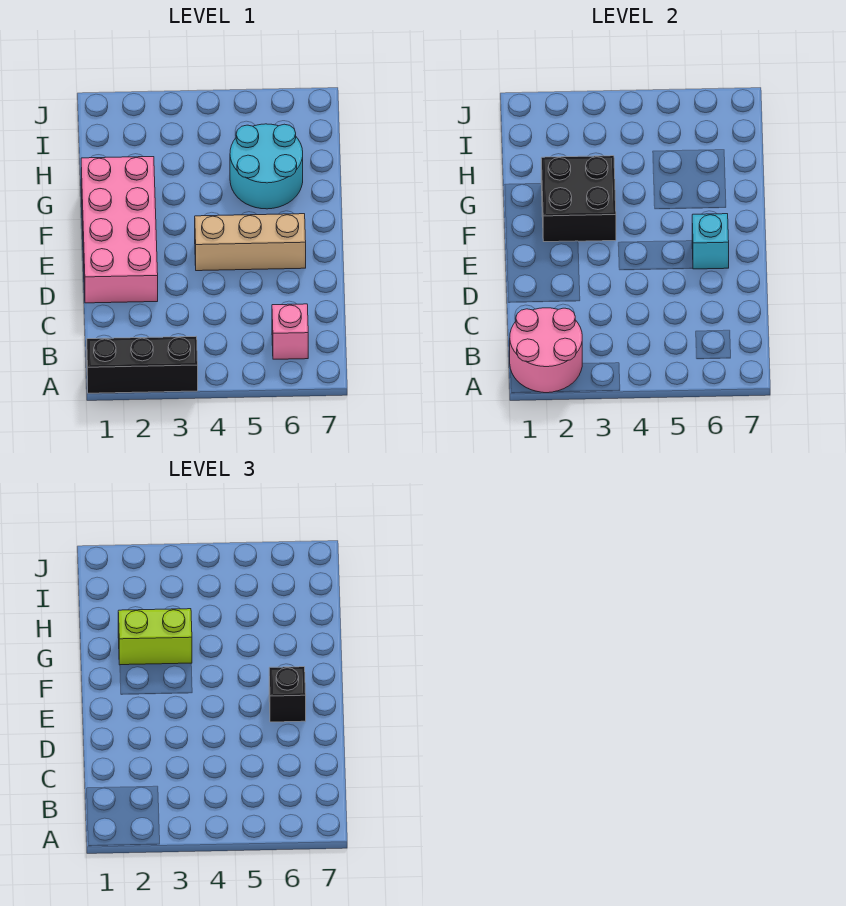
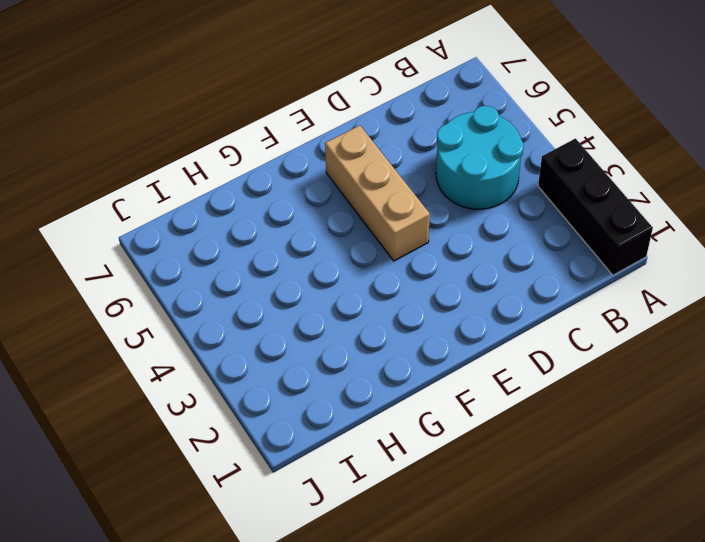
cyan round brick B4:C5 level 1 -> cyan round brick G5:H6 level 1
none -> pink brick B6 level 1
none -> pink brick D1:G2 level 1

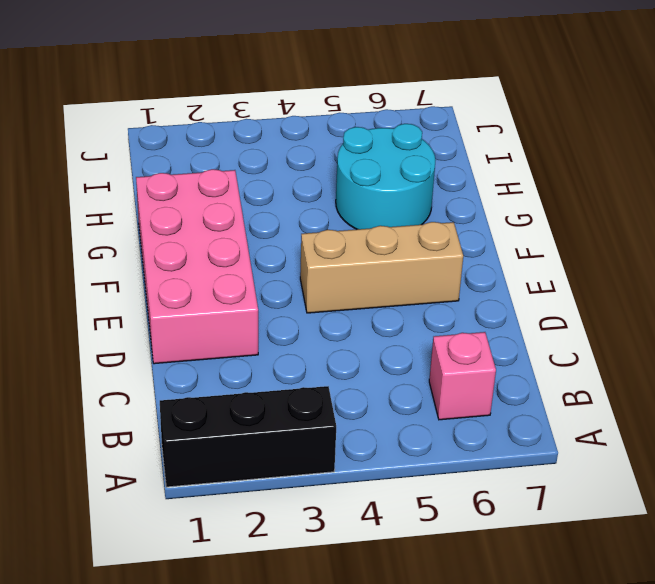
none -> pink round brick A1:B2 level 2
none -> cyan brick E6 level 2

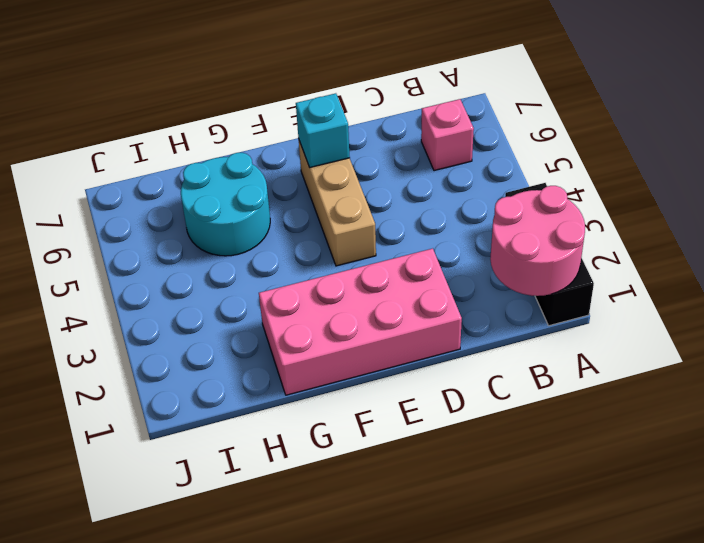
none -> black brick F2:G3 level 2
none -> black brick E6 level 3

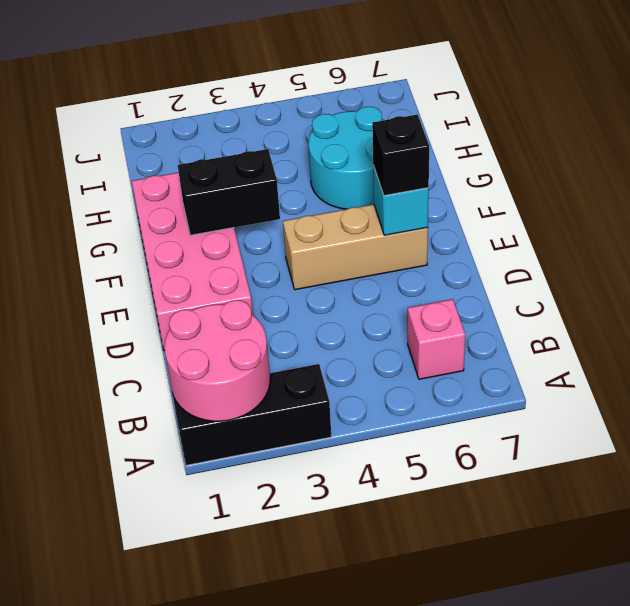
black brick F2:F3 level 2 -> black brick F2:G3 level 2
none -> lime brick G2:G3 level 3

